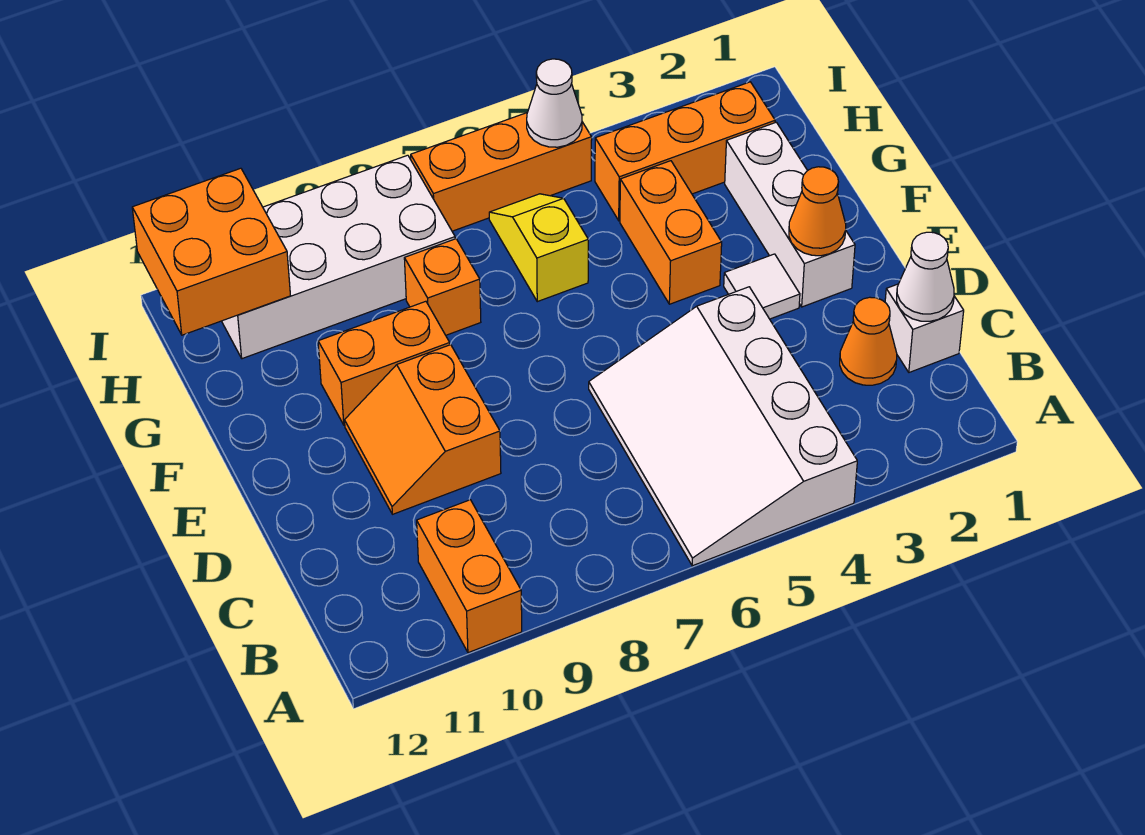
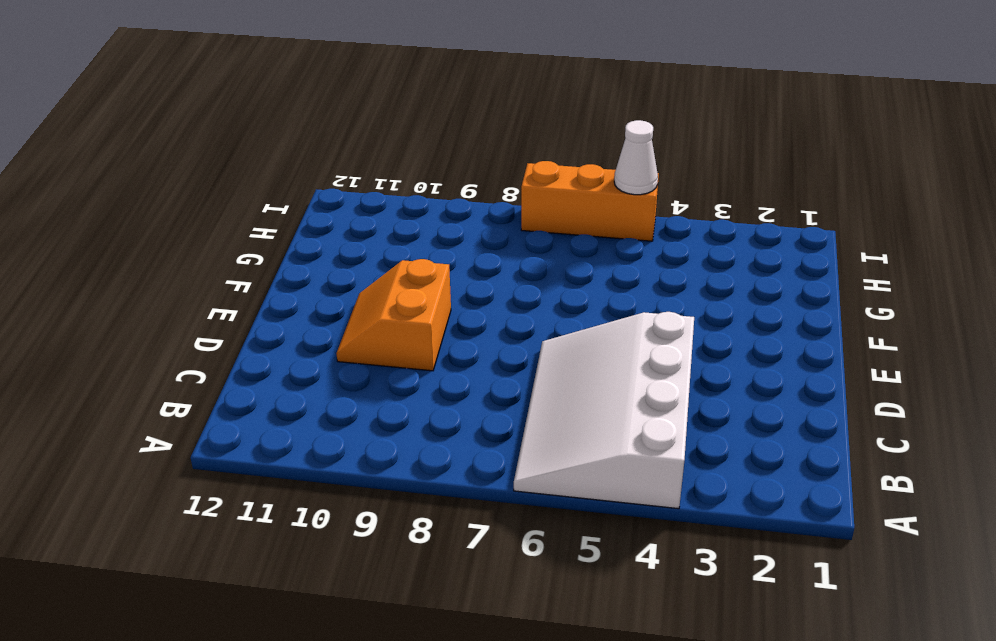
none -> orange brick A10:B10 level 1
none -> white brick C1 level 1
none -> orange cone C2 level 1

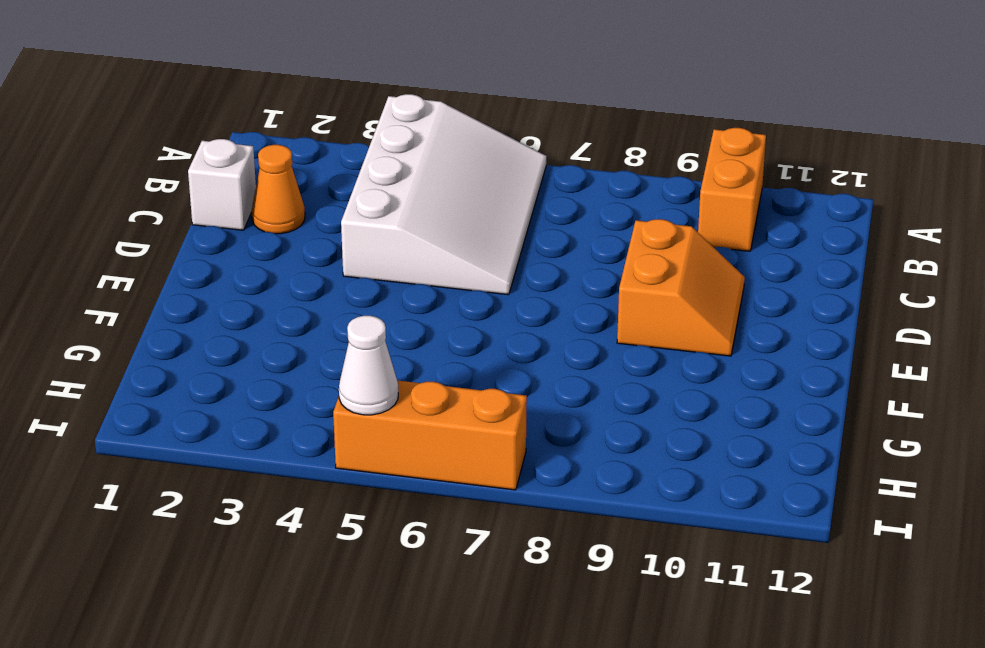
none -> white brick E2:G2 level 1
none -> white tile E3 level 1
none -> orange brick F4:G4 level 1

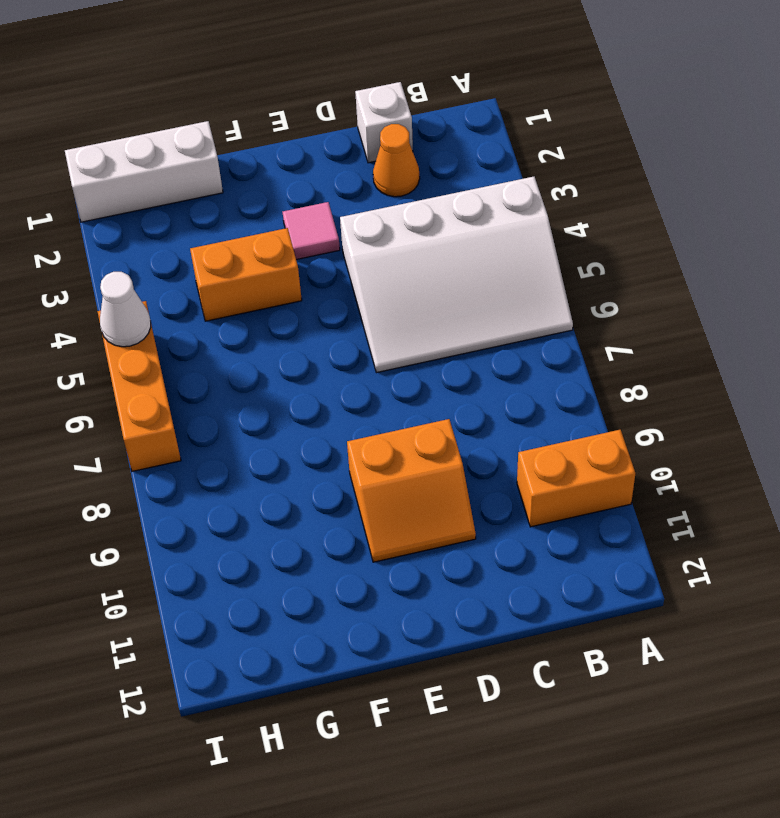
pink tile E3 level 1 -> white tile E3 level 1
white brick G1:I1 level 1 -> white brick E2:G2 level 1
none -> orange brick F9:F10 level 1
none -> yellow slope G6:H6 level 1 top G
none -> orange brick G8 level 1

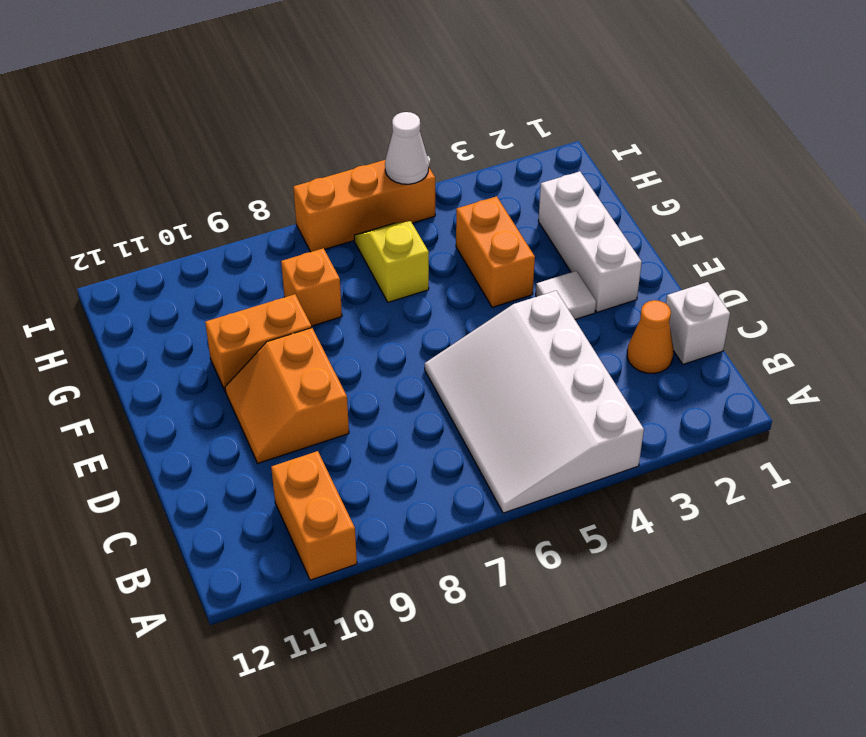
none -> orange brick H2:H4 level 1
none -> white brick H8:I11 level 1
none -> white cone C1 level 2

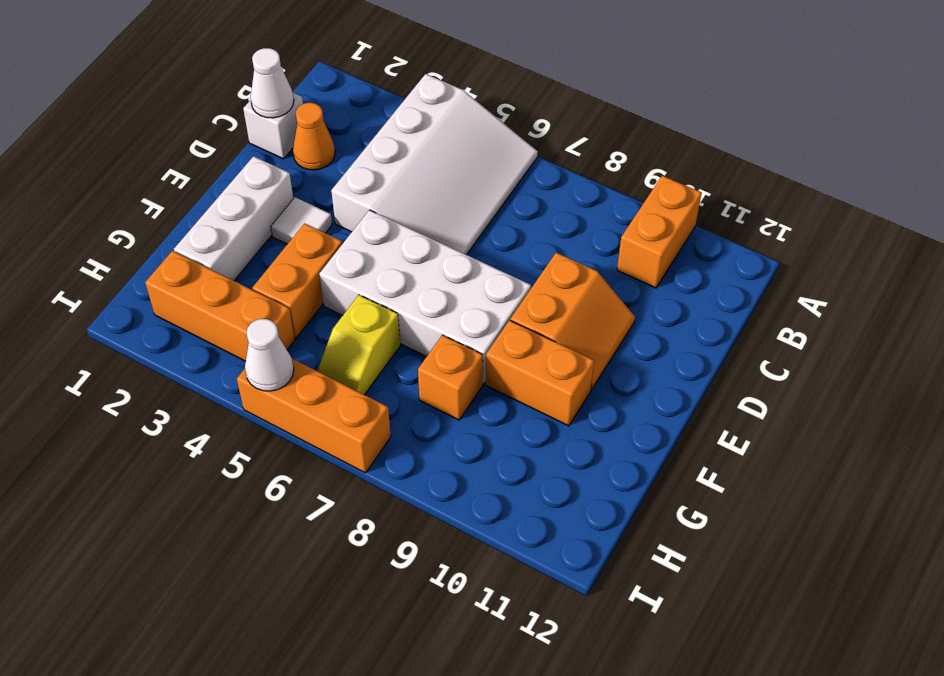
white brick E5:F8 level 1 -> white brick H8:I11 level 1
none -> orange cone E2 level 2
none -> orange brick H11:I12 level 2

